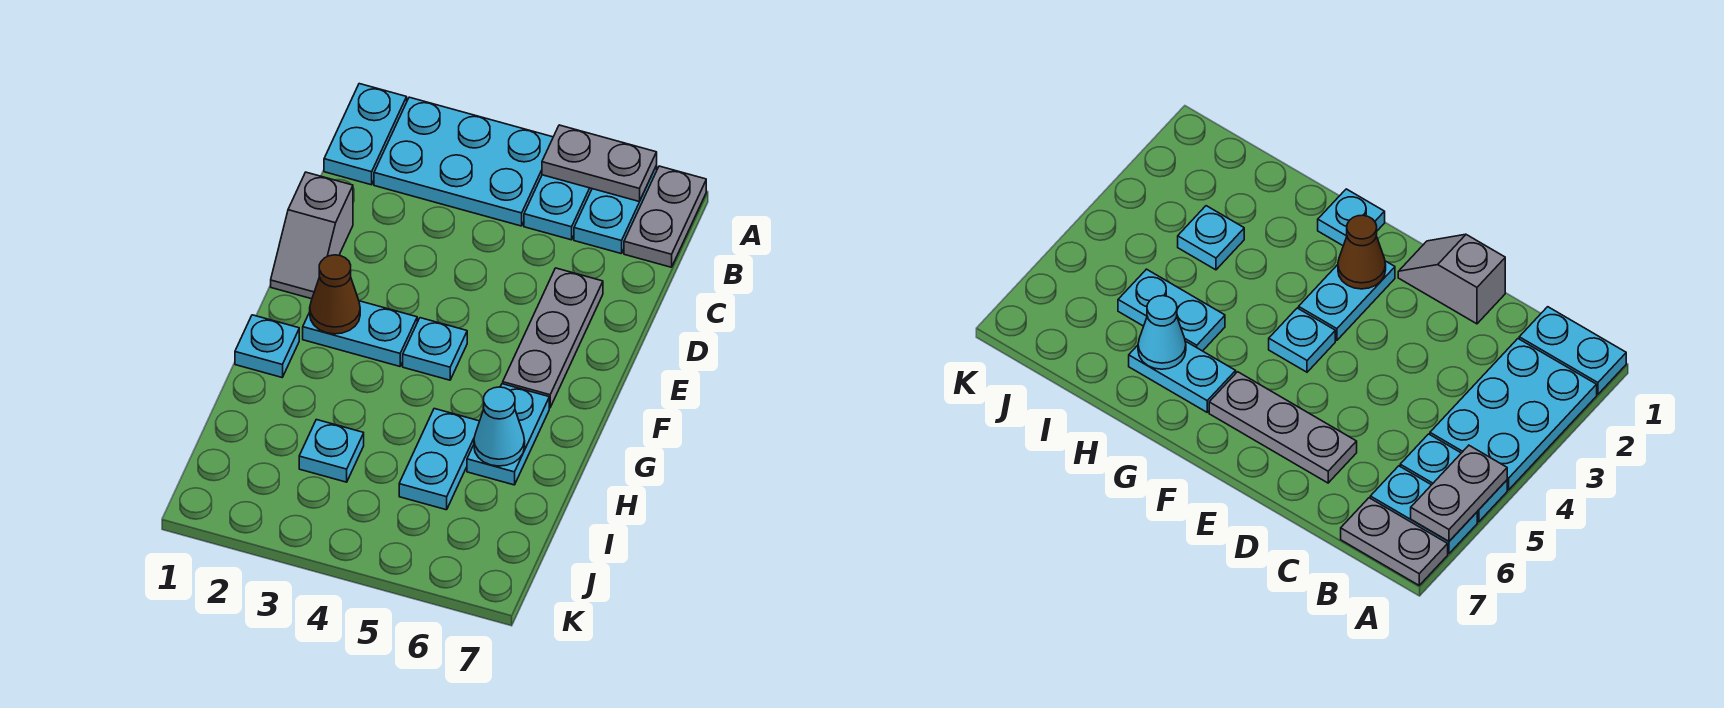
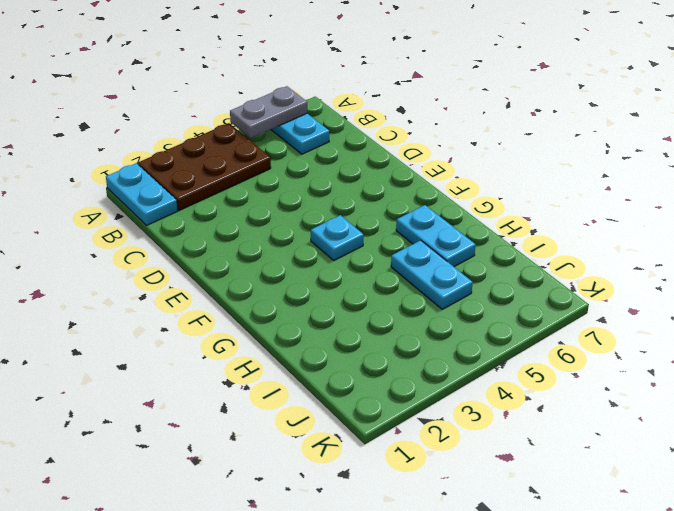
brown plate A2:B4 level 1 -> cyan plate A2:B4 level 1
none -> cyan plate A5:B5 level 1
none -> grey plate A7:B7 level 1
none -> grey slope D1:E1 level 1 top D

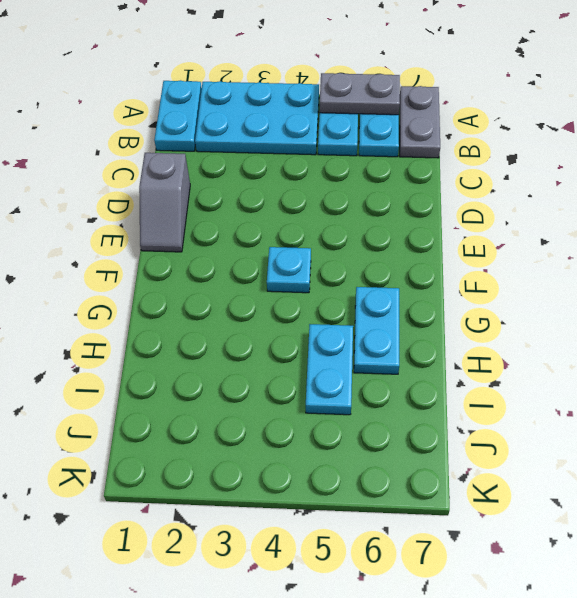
none -> grey plate D6:F6 level 1
none -> cyan plate F2:F3 level 1
none -> cyan plate G1 level 1

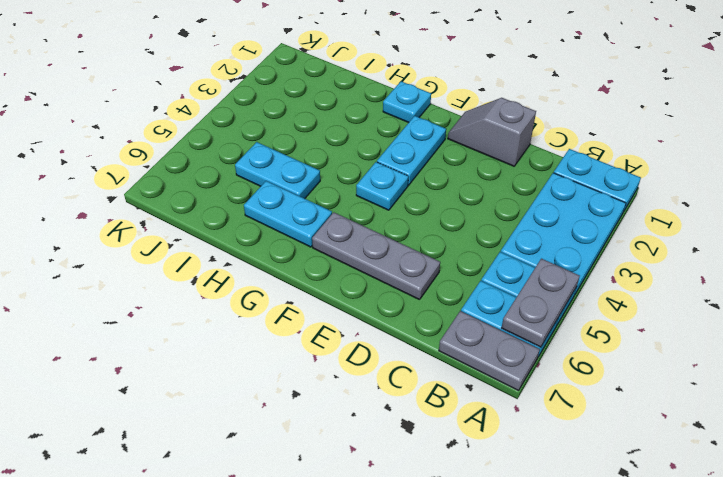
none -> cyan plate I3 level 1
none -> brown cone F2 level 2
none -> cyan cone H6 level 2

